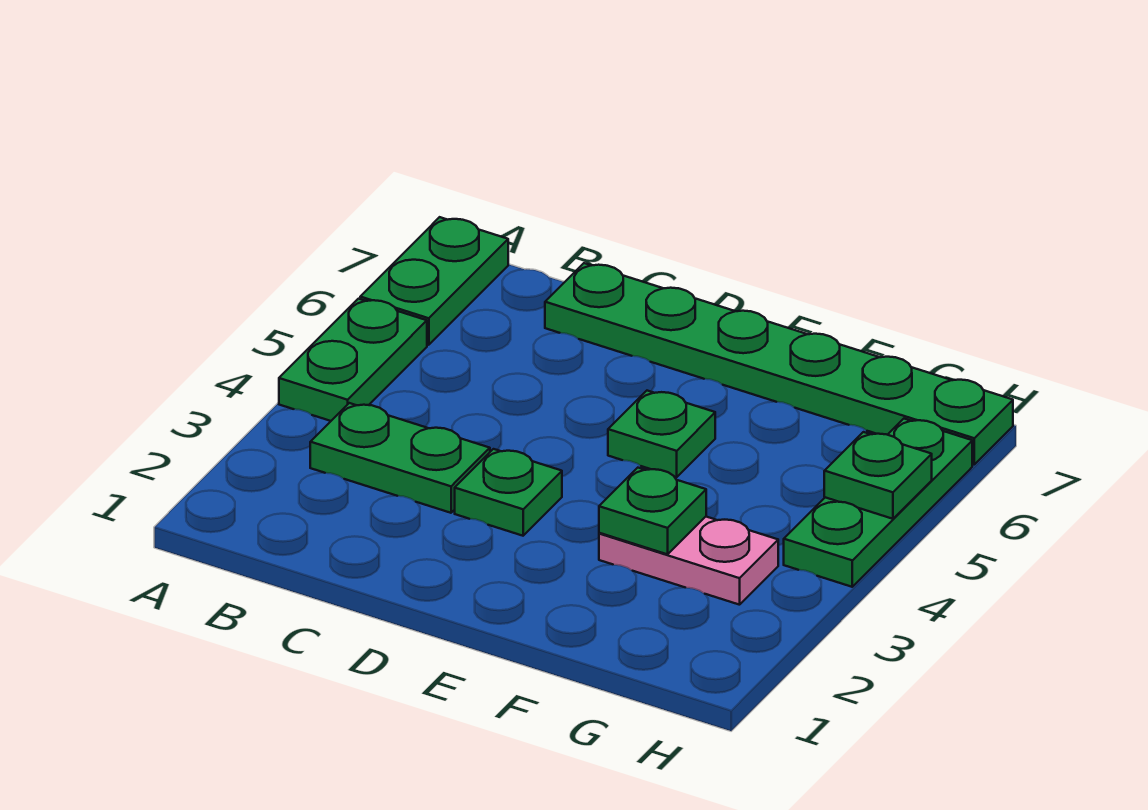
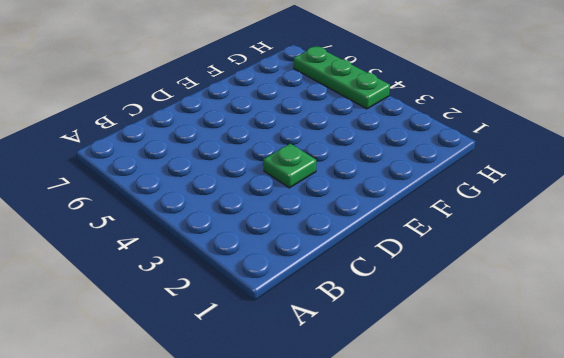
none -> green plate A4:A5 level 1
none -> green plate A6:A7 level 1

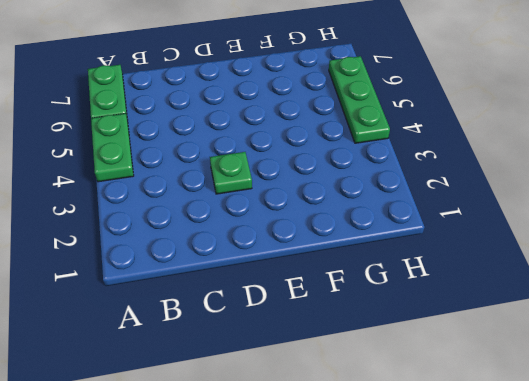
none -> green plate B3:C3 level 1
none -> green plate C7:H7 level 1

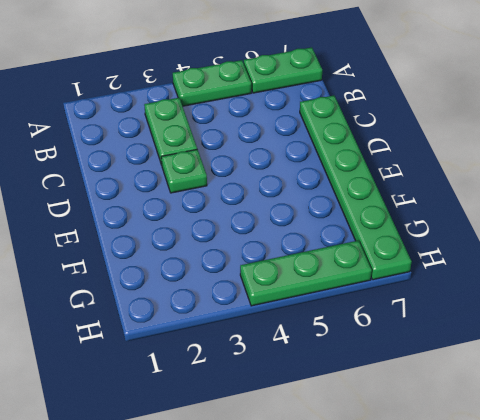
none -> green plate E5 level 1
none -> pink plate F3:G3 level 1

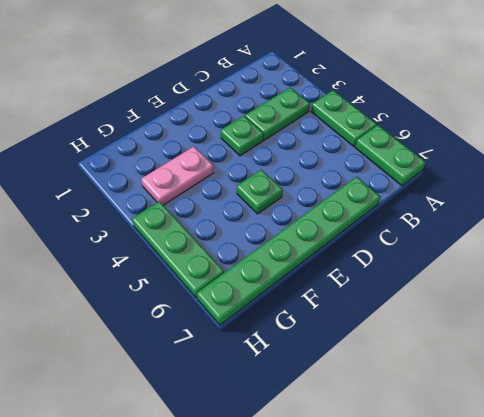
none -> green plate F3 level 2
none -> green plate H5 level 2

